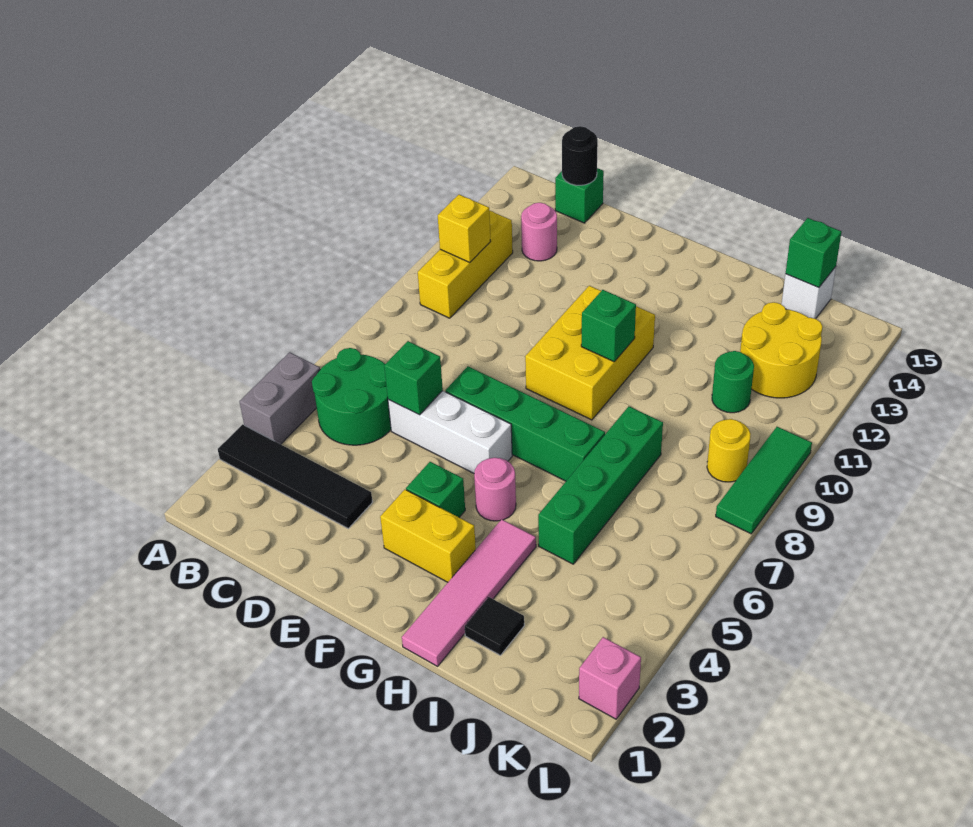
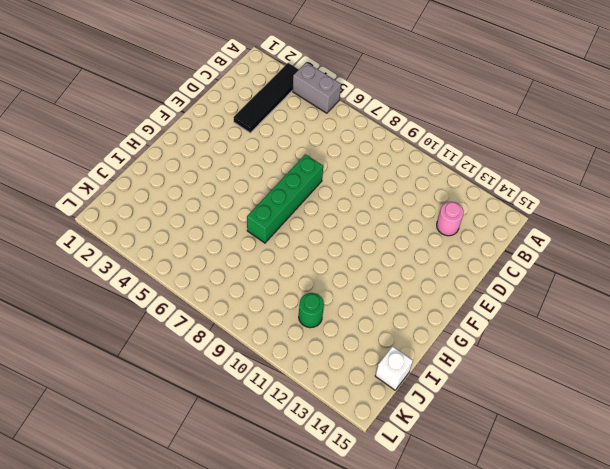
none -> green round brick B5:C6 level 1
none -> yellow brick B10:B12 level 1
none -> green brick C15 level 1

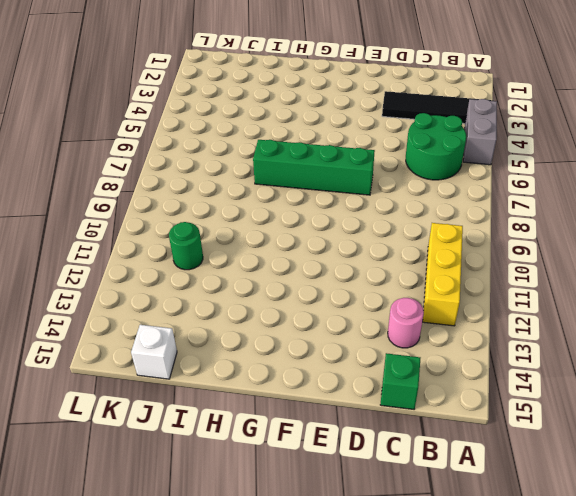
none -> white brick D6:F6 level 1
none -> yellow brick F3:G3 level 1
none -> green brick F4 level 1

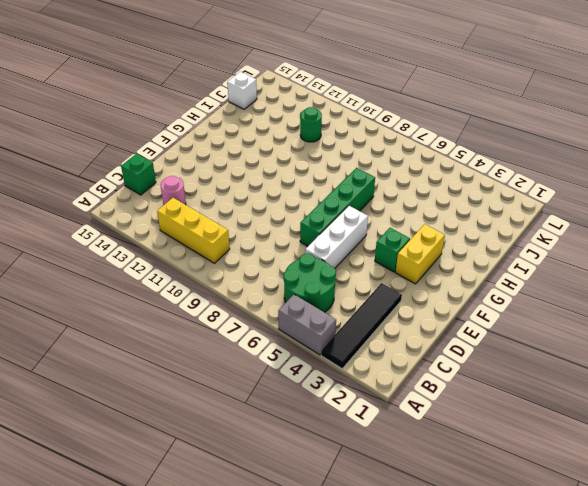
none -> yellow brick F9:G11 level 1
none -> pink round brick G5 level 1
none -> pink tile H1:H4 level 1

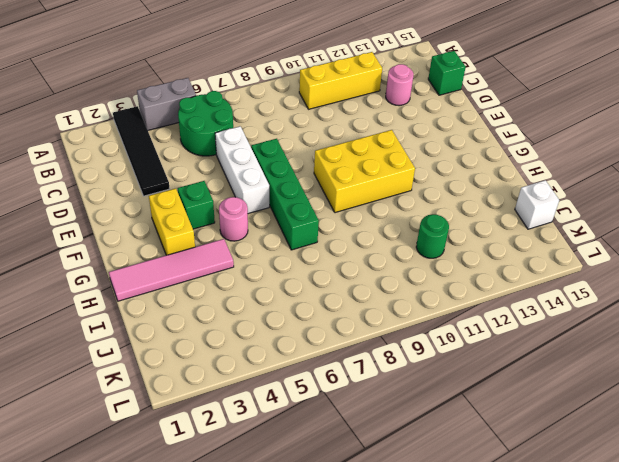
none -> black tile I2 level 1
none -> green brick I5:I8 level 1
none -> yellow round brick J12:K13 level 1

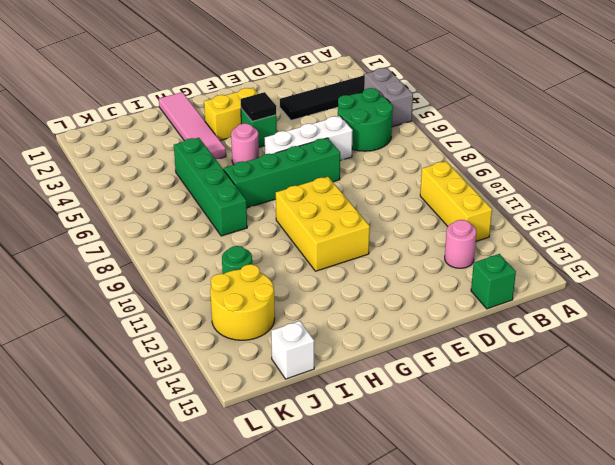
black tile F4 level 2 -> black tile I2 level 1
none -> yellow round brick K9 level 1
none -> pink brick L2 level 1
none -> green tile L8:L10 level 1

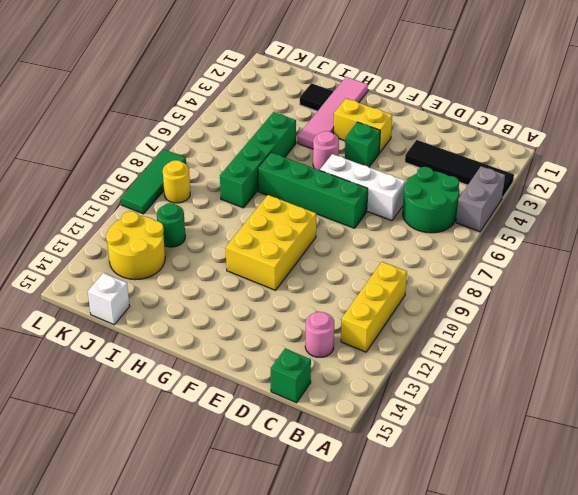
none -> pink brick L2 level 1
none -> yellow brick B11 level 2
none -> black round brick C15 level 2

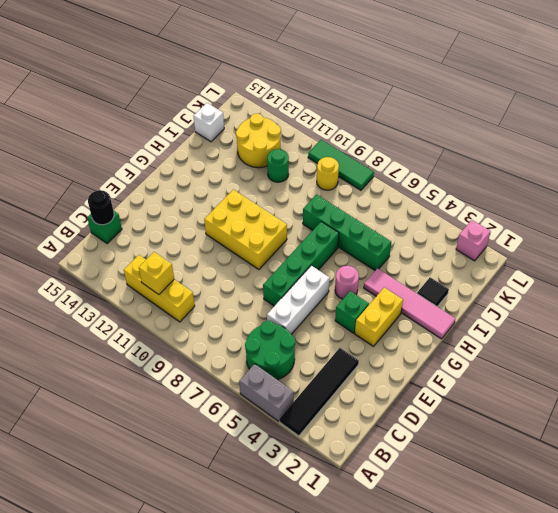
none -> pink round brick C13 level 1
none -> green brick D6 level 2
none -> green brick G10 level 2

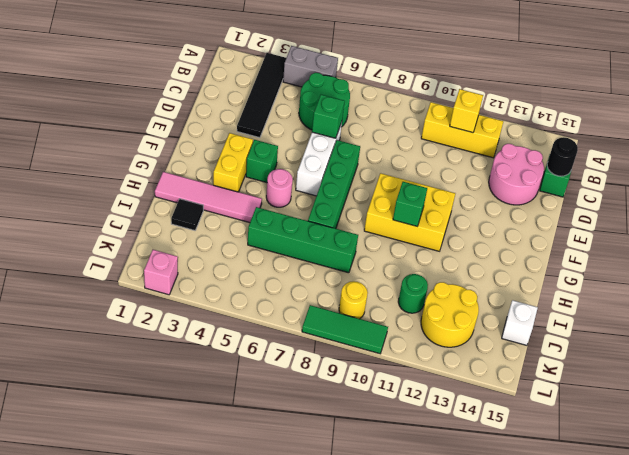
pink round brick C13:D14 level 1 -> pink round brick C13 level 1
none -> green brick J15 level 2

